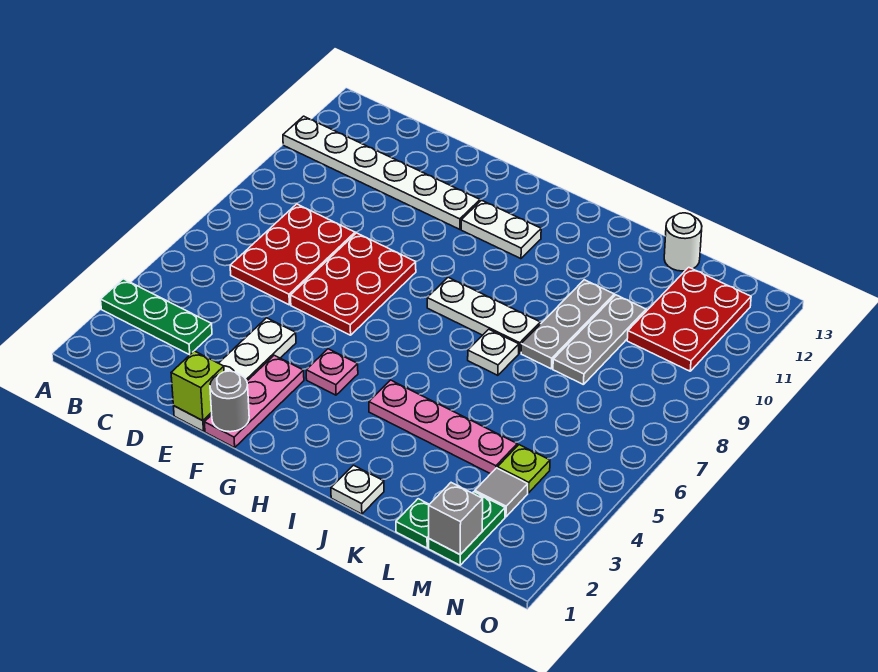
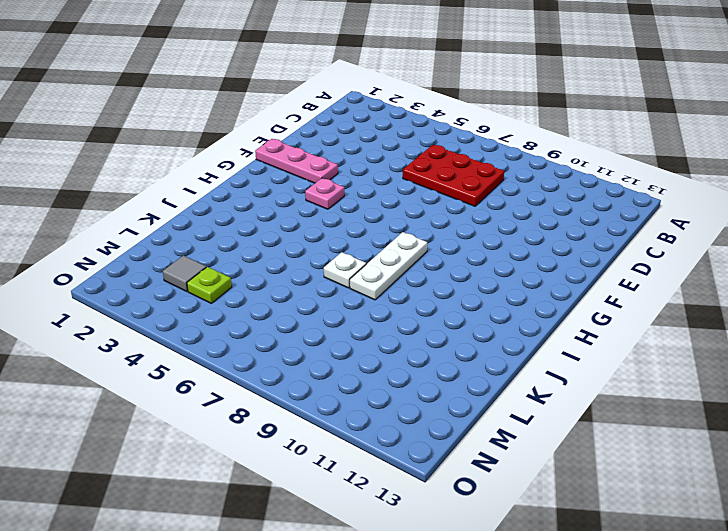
none -> green plate A3:C3 level 1
none -> white plate A11:F11 level 1
none -> white plate E1:E4 level 1

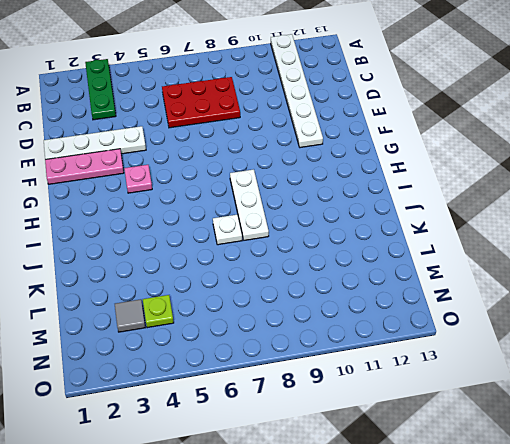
none -> red plate E6:F8 level 1
none -> white plate G11:H11 level 1
none -> pink plate I4:L4 level 1

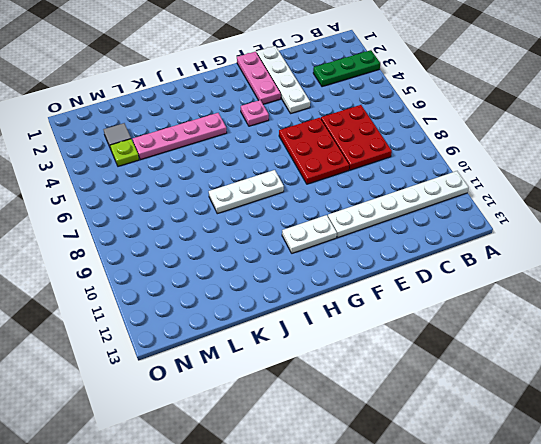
none -> white plate J1 level 1
none -> white plate J7 level 1
none -> grey plate K8:K10 level 1

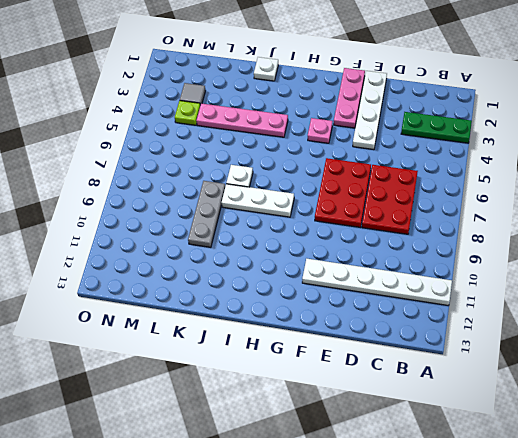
none -> white plate G11:H11 level 1
none -> green plate L1 level 1
none -> grey plate L8:L10 level 1

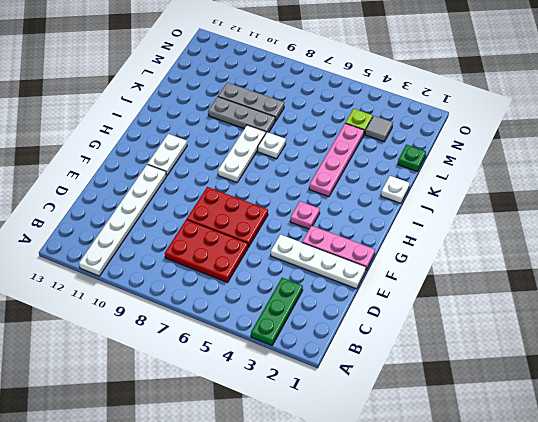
none -> white round brick L13 level 1
none -> green plate M1:M2 level 1
none -> red plate M10:N12 level 1

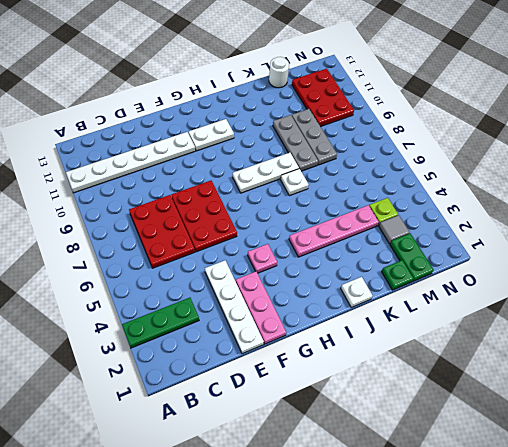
none -> lime brick E1 level 2
none -> grey round brick F1 level 2
none -> grey brick M1 level 2

